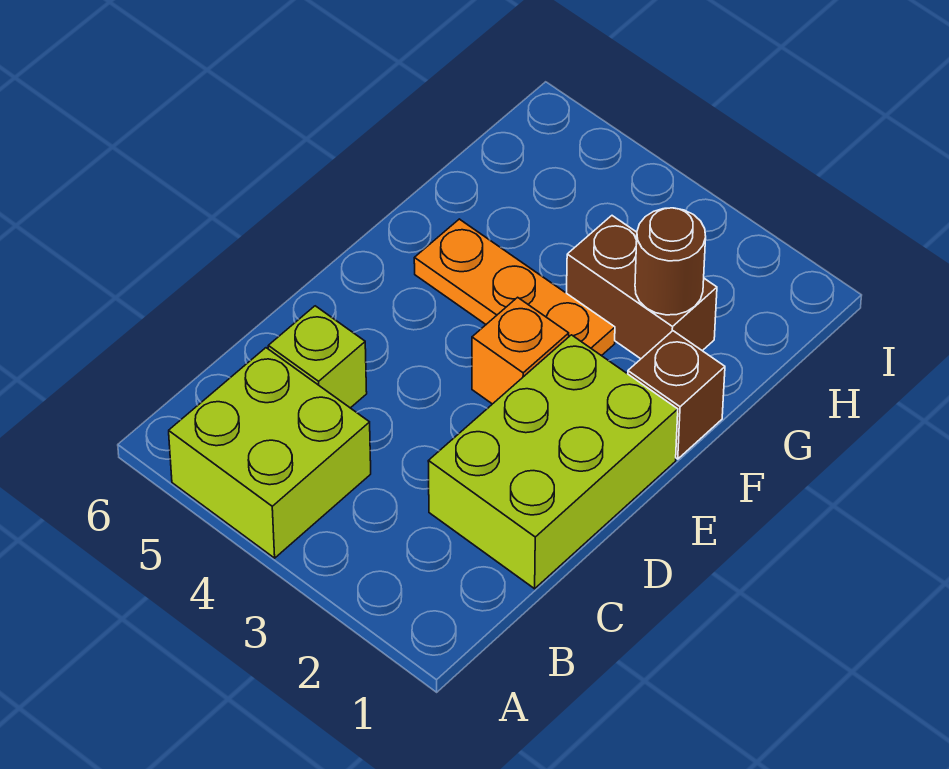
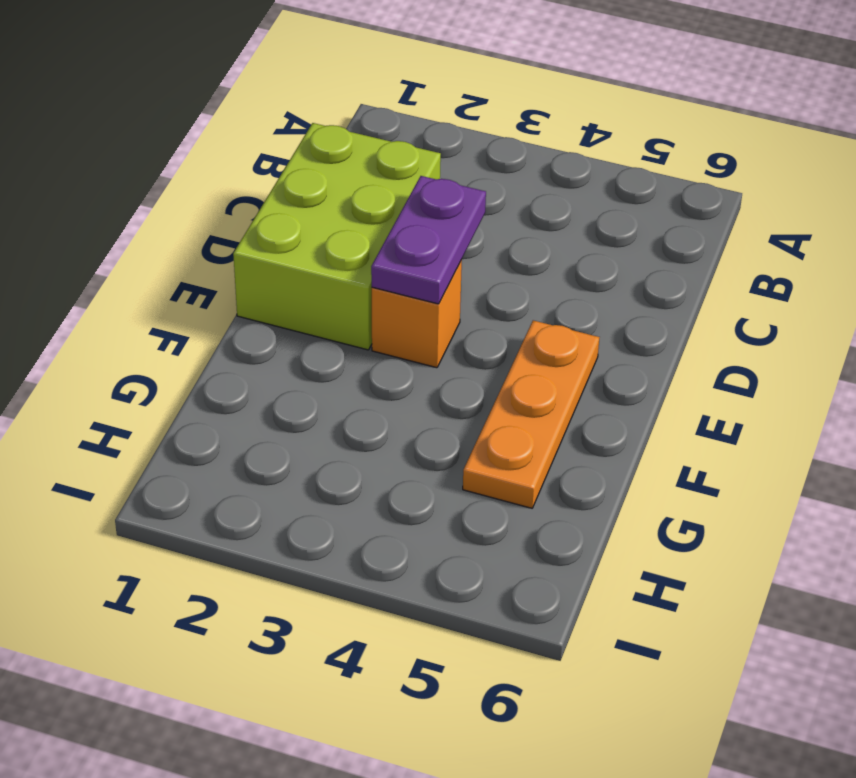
purple plate D3:E3 level 2 -> none
orange plate E5:G5 level 1 -> orange plate F3:F5 level 1
none -> lime brick A4:B5 level 1
none -> lime brick C5 level 1

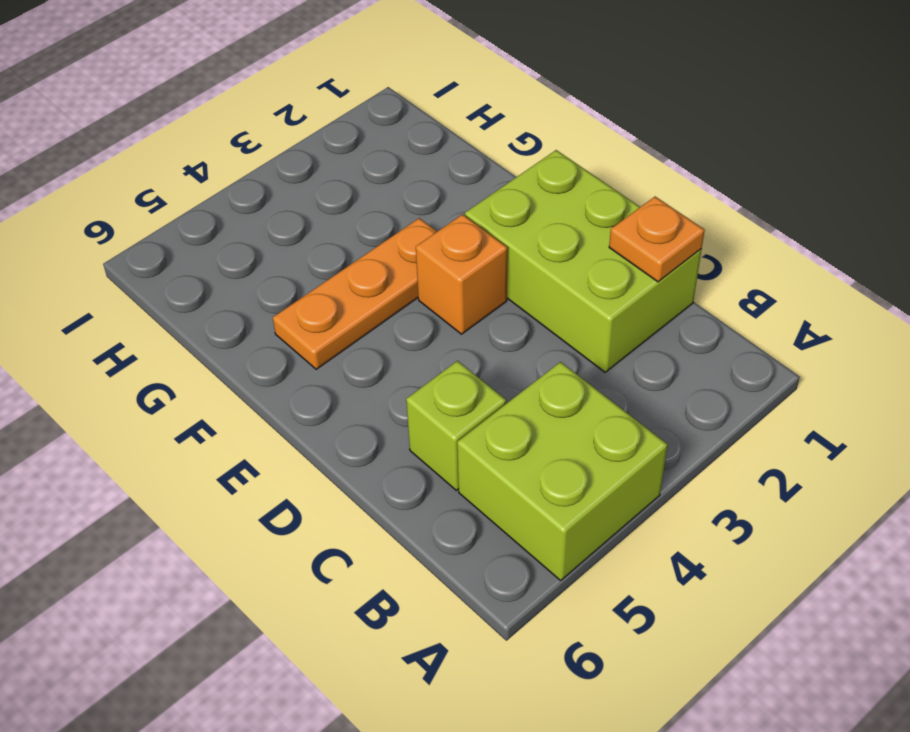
orange plate C1 level 2 -> none
none -> brown brick F1 level 1
none -> brown brick G2:G3 level 1

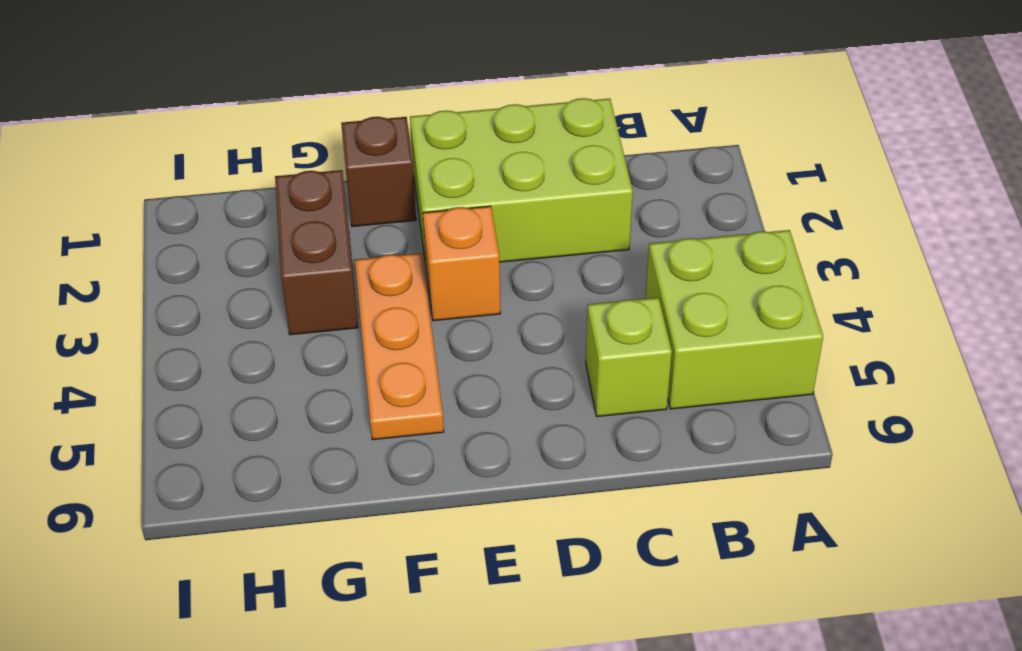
none -> brown round brick G2 level 2

